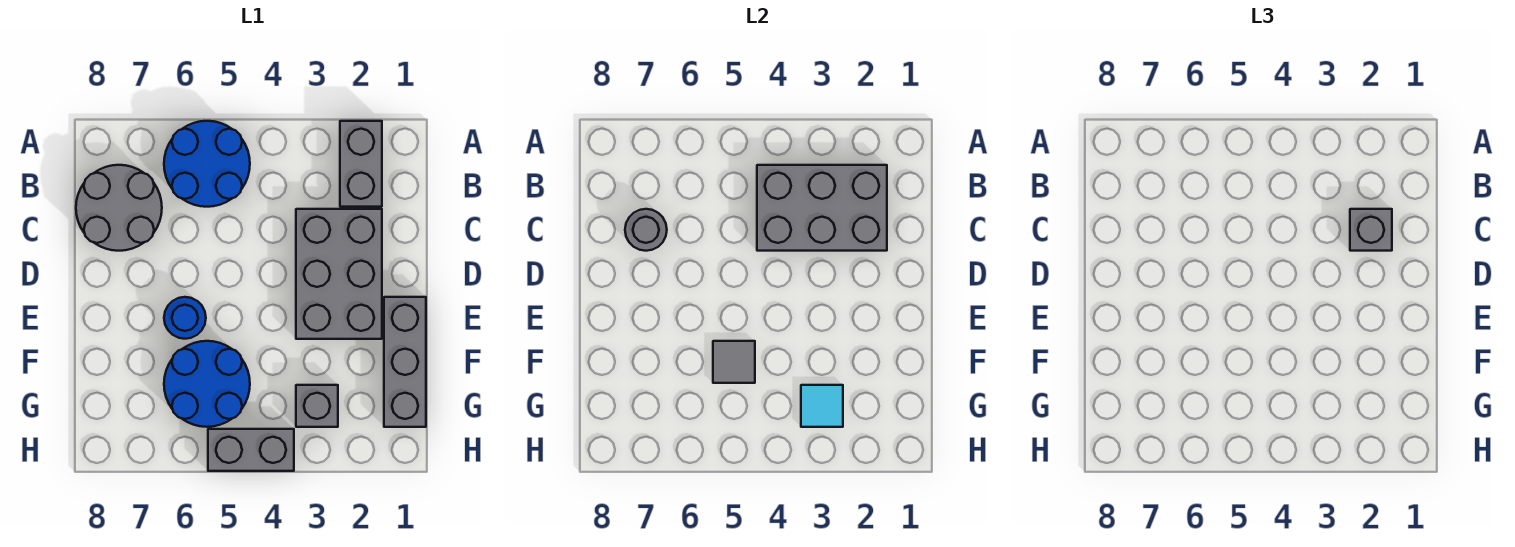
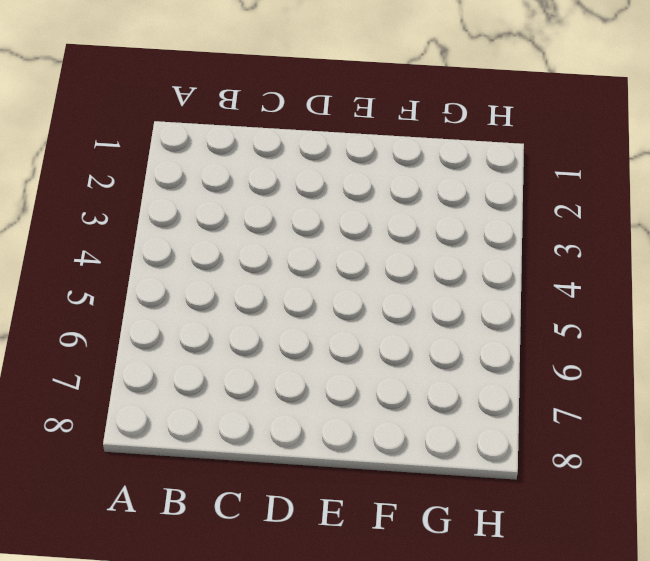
none -> grey brick A2:B2 level 1
none -> blue round brick A5:B6 level 1
none -> grey round brick B7:C8 level 1

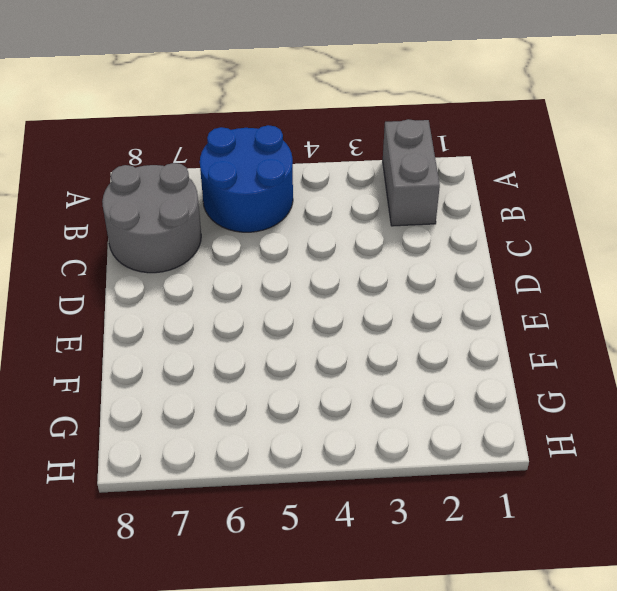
none -> grey brick C2:E3 level 1
none -> grey brick E1:G1 level 1
none -> blue round brick E6 level 1

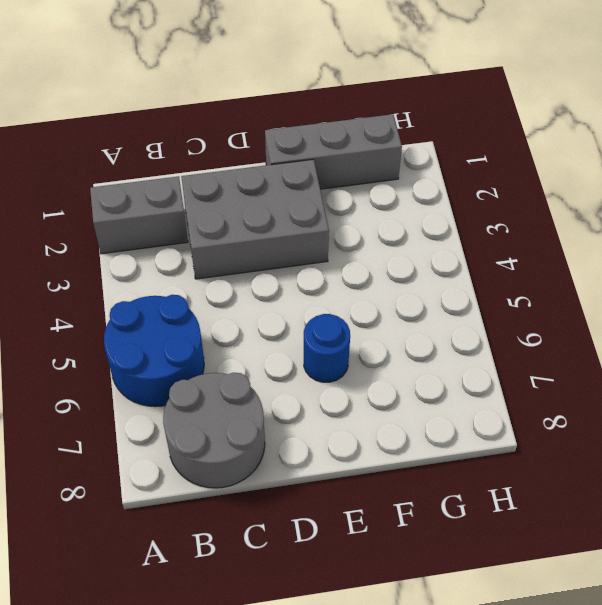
none -> blue round brick F5:G6 level 1
none -> grey brick G3 level 1
none -> grey brick H4:H5 level 1

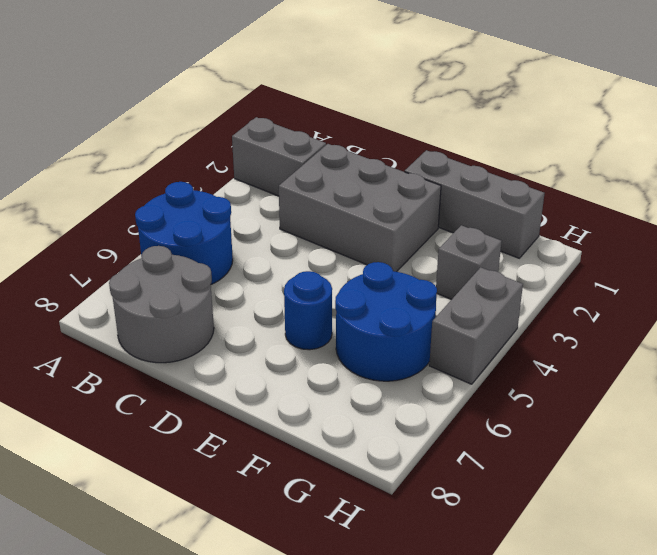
none -> grey brick B2:C4 level 2
none -> grey round brick C7 level 2
none -> grey tile F5 level 2

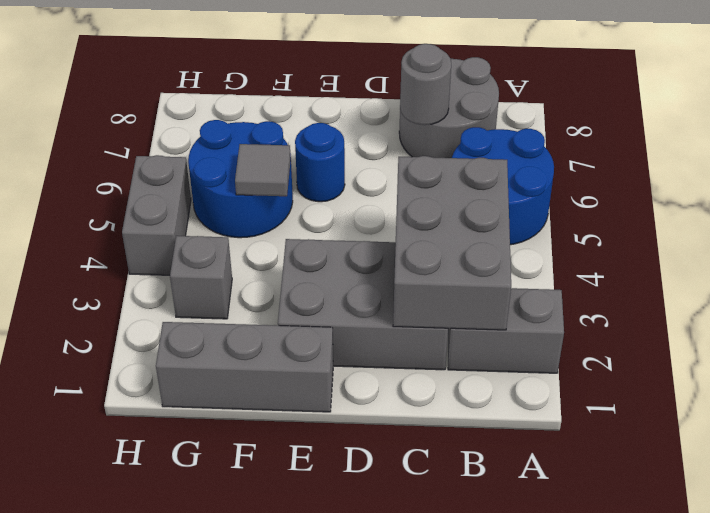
none -> cyan tile G3 level 2
none -> grey brick C2 level 3

